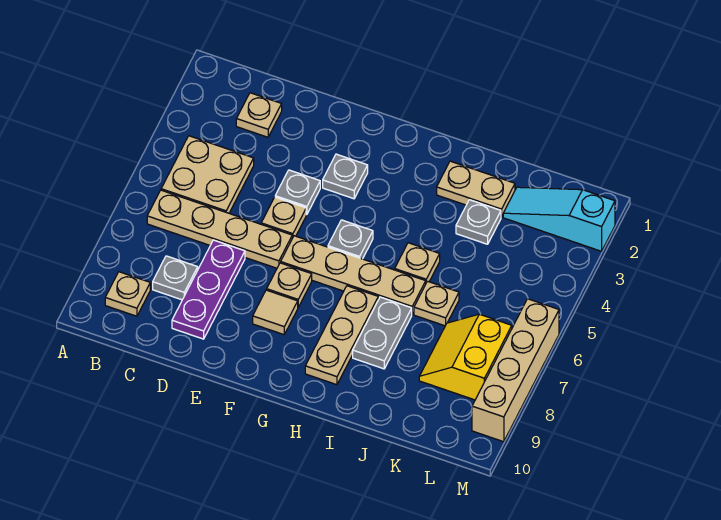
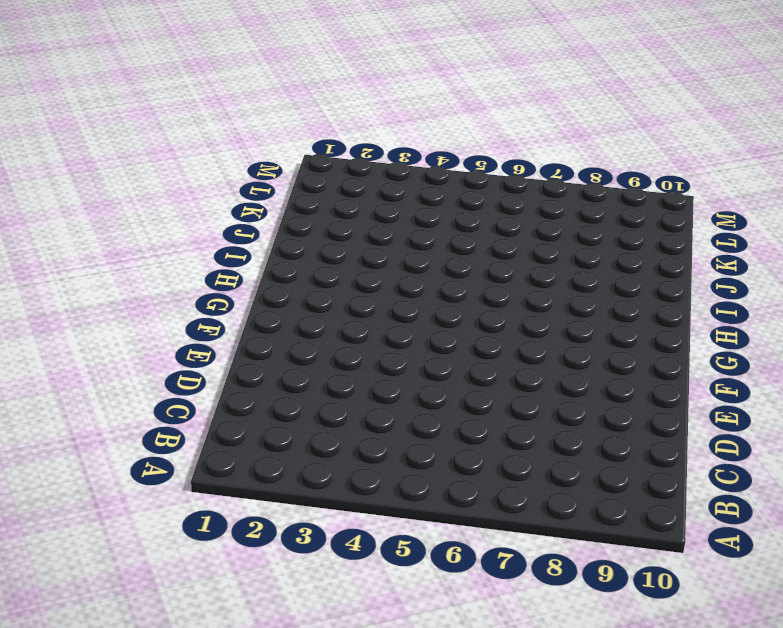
none -> tan plate B4:C5 level 1
none -> tan plate B6:E6 level 1
none -> tan plate B9 level 1

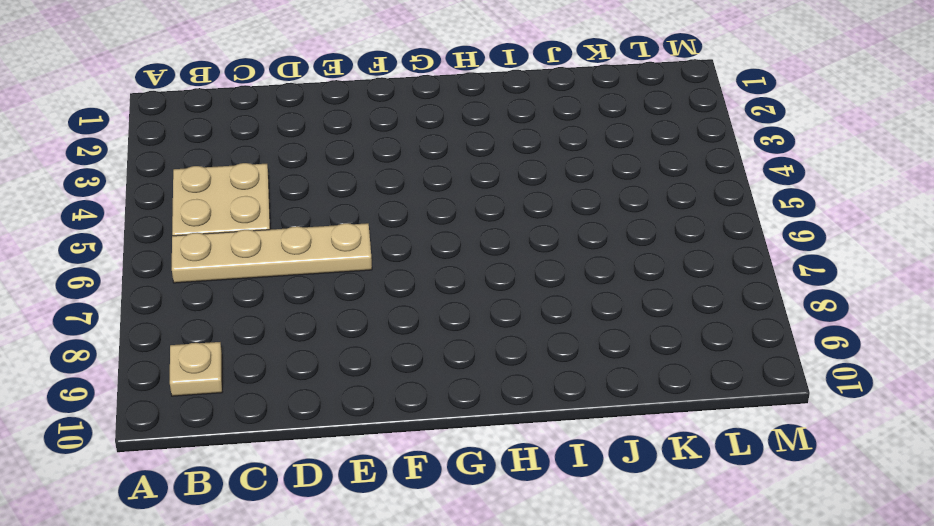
none -> tan plate C2 level 1
none -> grey plate C8 level 1
none -> purple plate D7:D9 level 1

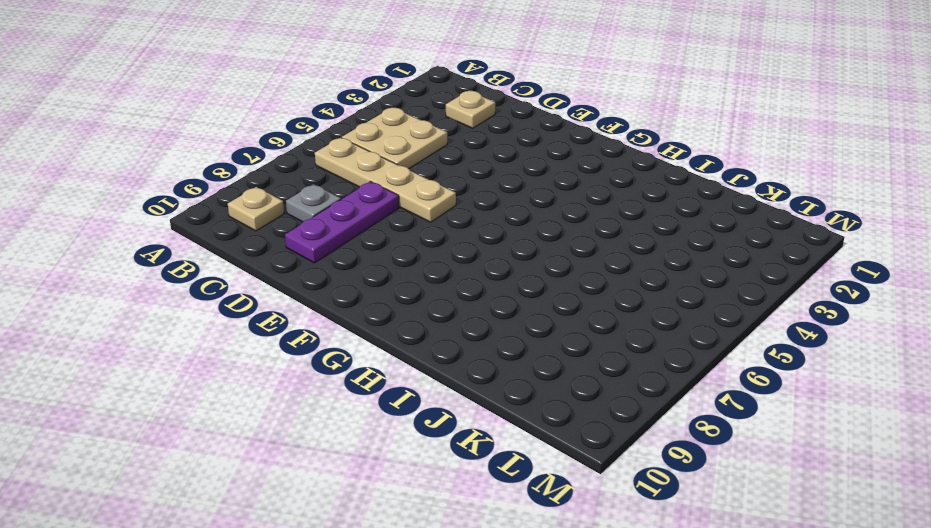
none -> grey plate E4 level 1
none -> tan plate E5 level 1
none -> grey plate F3 level 1

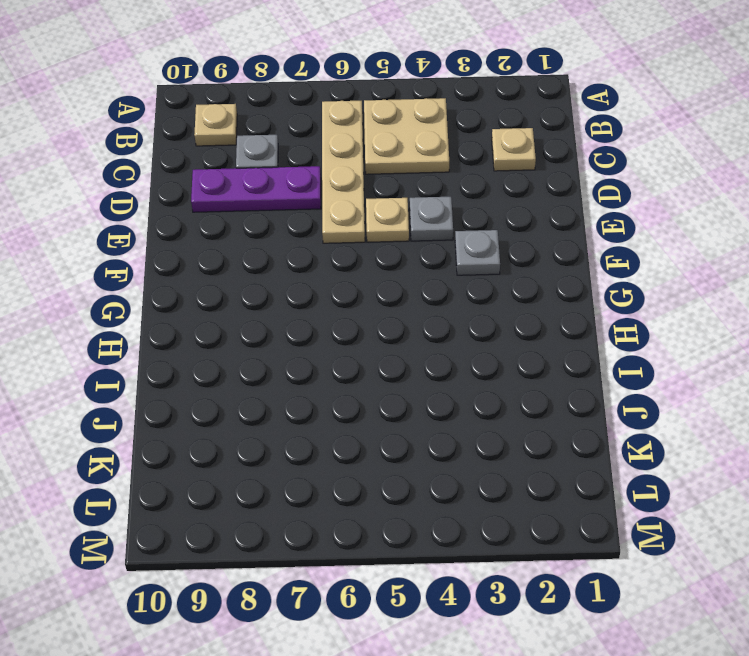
none -> tan plate F6:I6 level 1
none -> tan plate F7 level 1
none -> tan tile F8 level 1

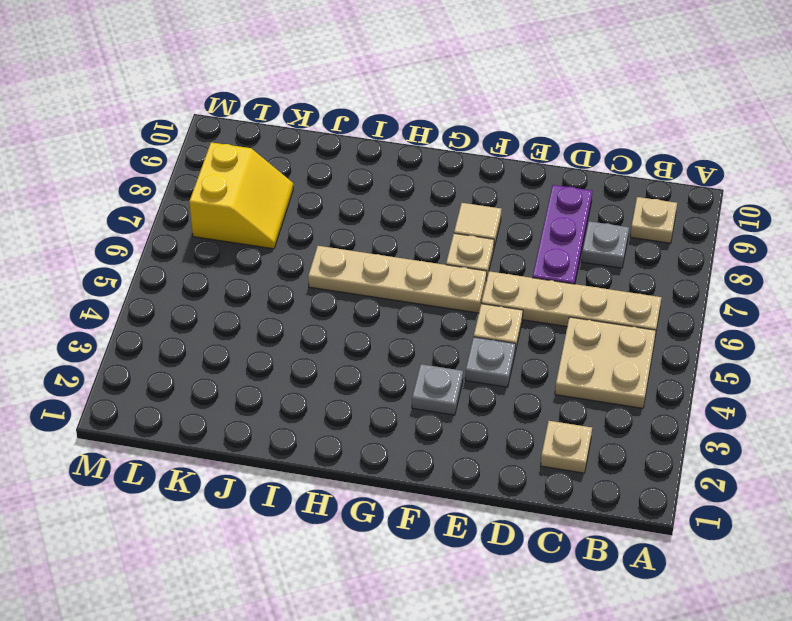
none -> grey plate G5 level 1
none -> tan plate H7:H9 level 1
none -> tan plate I2:J2 level 1

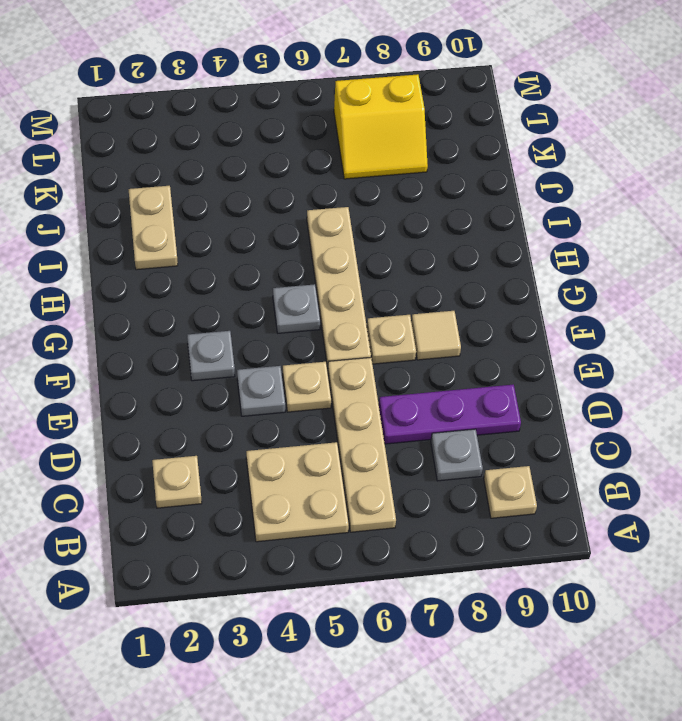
none -> tan plate H7:H9 level 1
none -> tan plate I5 level 1
none -> grey plate I7:I8 level 1

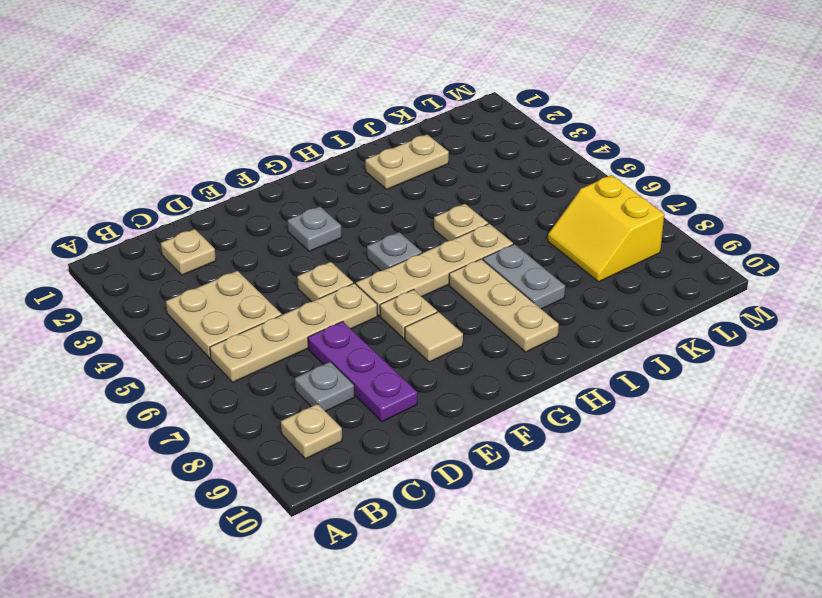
none -> grey plate E4 level 1
none -> grey plate J3 level 1
none -> tan plate J6 level 1

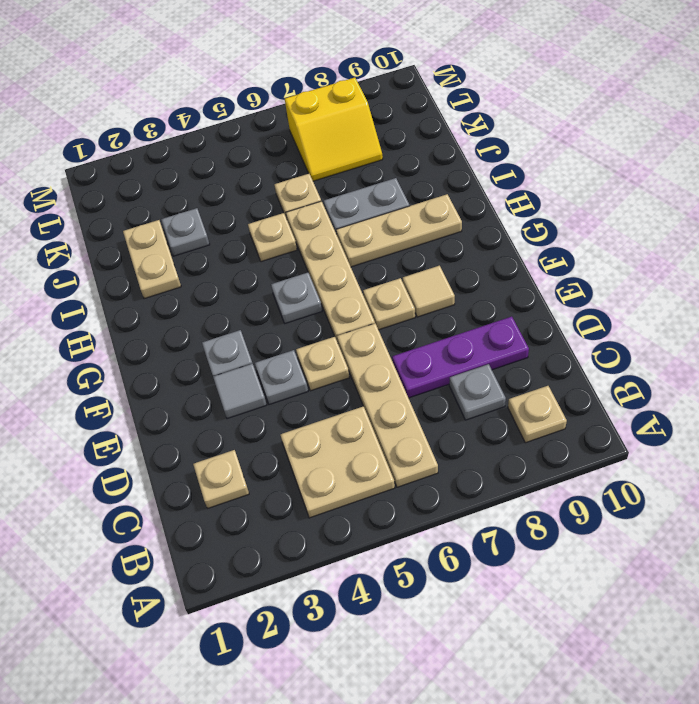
grey tile E3 level 1 -> none
none -> cyan slope K2:M2 level 1 top M
none -> tan brick M6:M9 level 1

